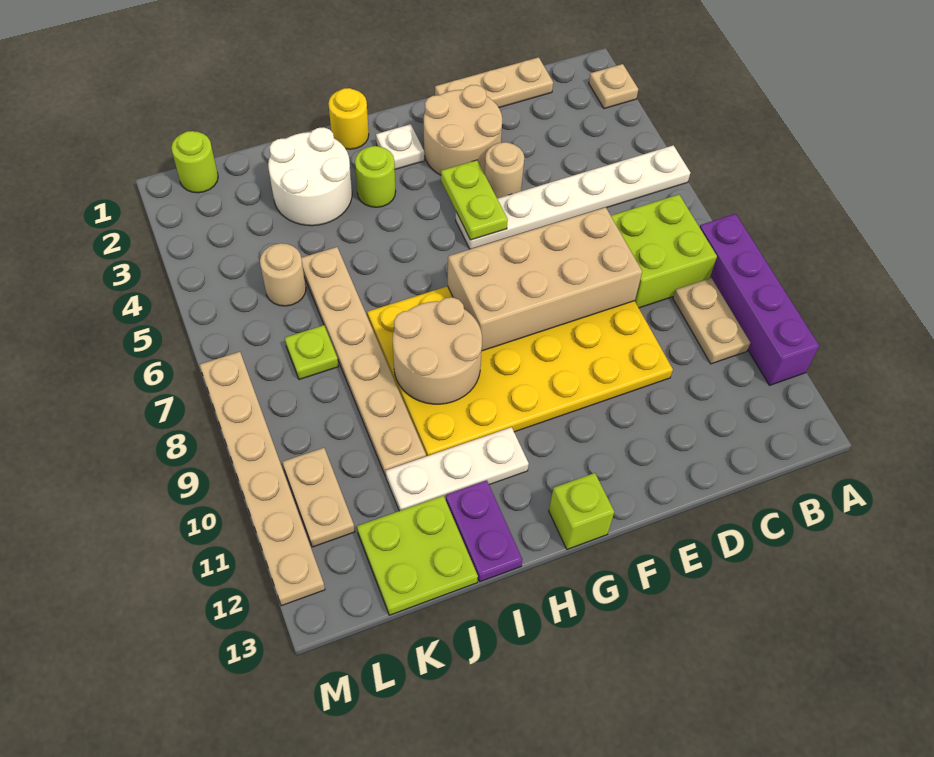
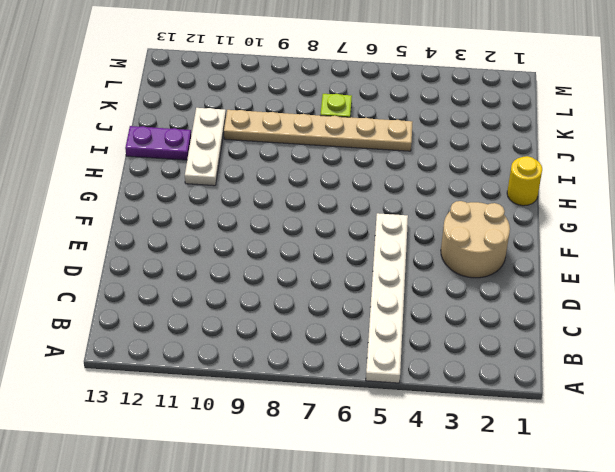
none -> tan plate A2 level 1
none -> purple brick A8:A11 level 1
none -> lime brick B7:C8 level 1

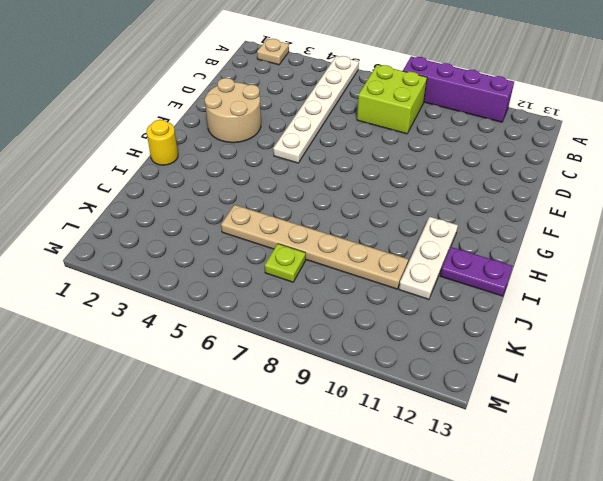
none -> tan plate B9:B10 level 1
none -> tan plate C1:E1 level 1
none -> yellow plate D7:I10 level 1

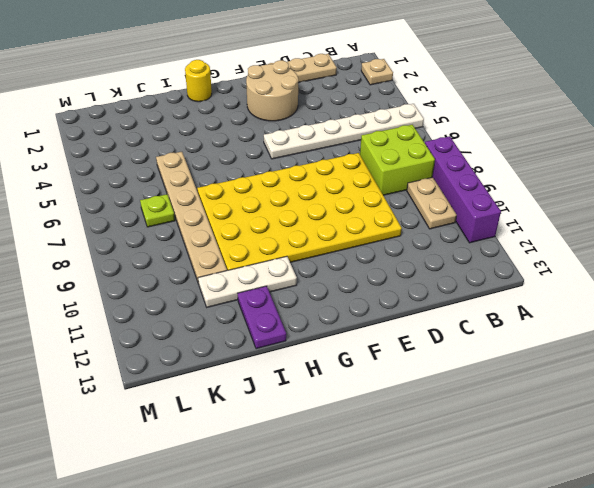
none -> tan round brick E4 level 1
none -> white plate G2 level 1
none -> lime brick G13 level 1

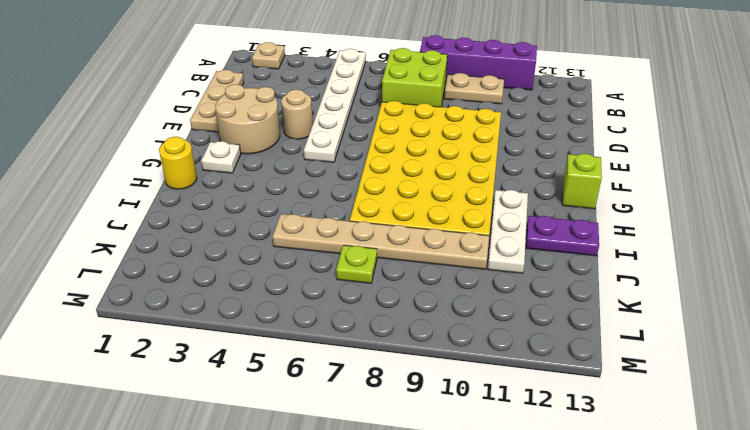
none -> lime round brick H3 level 1
none -> white round brick I2:J3 level 1
none -> lime plate J12:K13 level 1

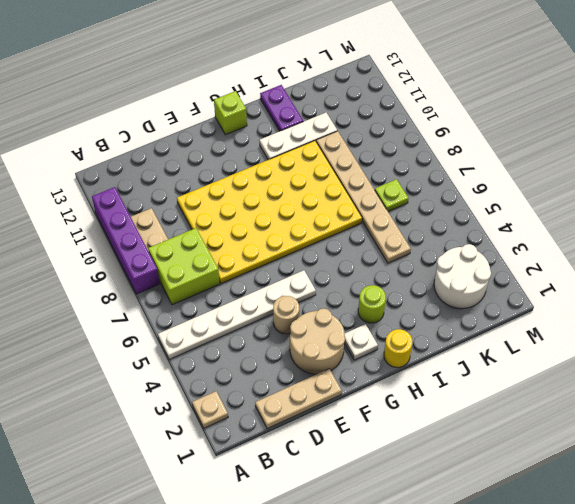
white round brick K2:L3 level 1 -> white round brick I2:J3 level 1
none -> lime plate J12:K13 level 1
none -> tan round brick K5 level 1
none -> lime round brick L1 level 1

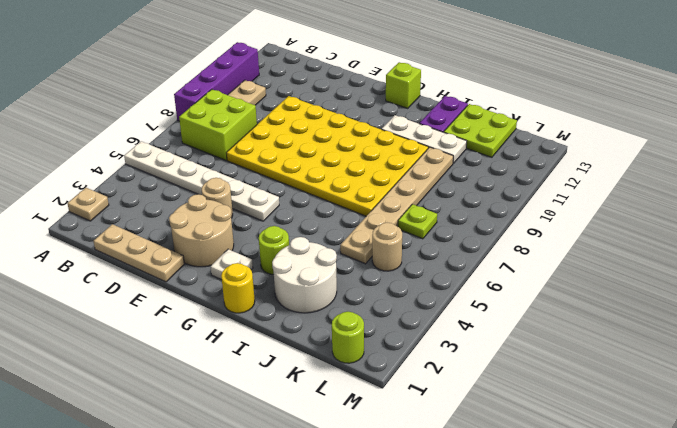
none -> tan plate L10:L11 level 1
none -> tan plate M7:M12 level 1
none -> tan brick D7:G8 level 2

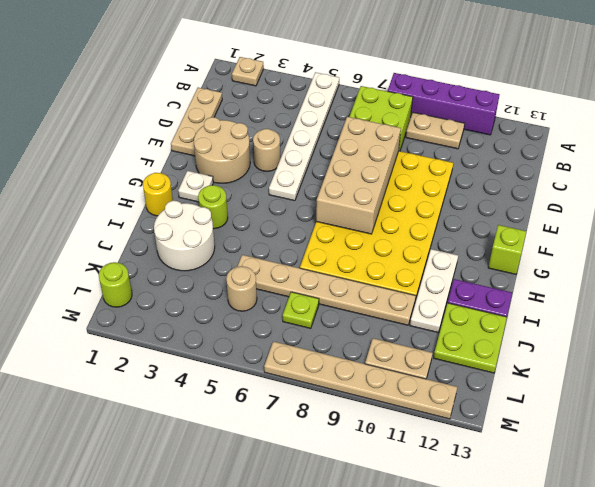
none -> lime plate F4:F5 level 2
none -> tan round brick H8:I9 level 2

